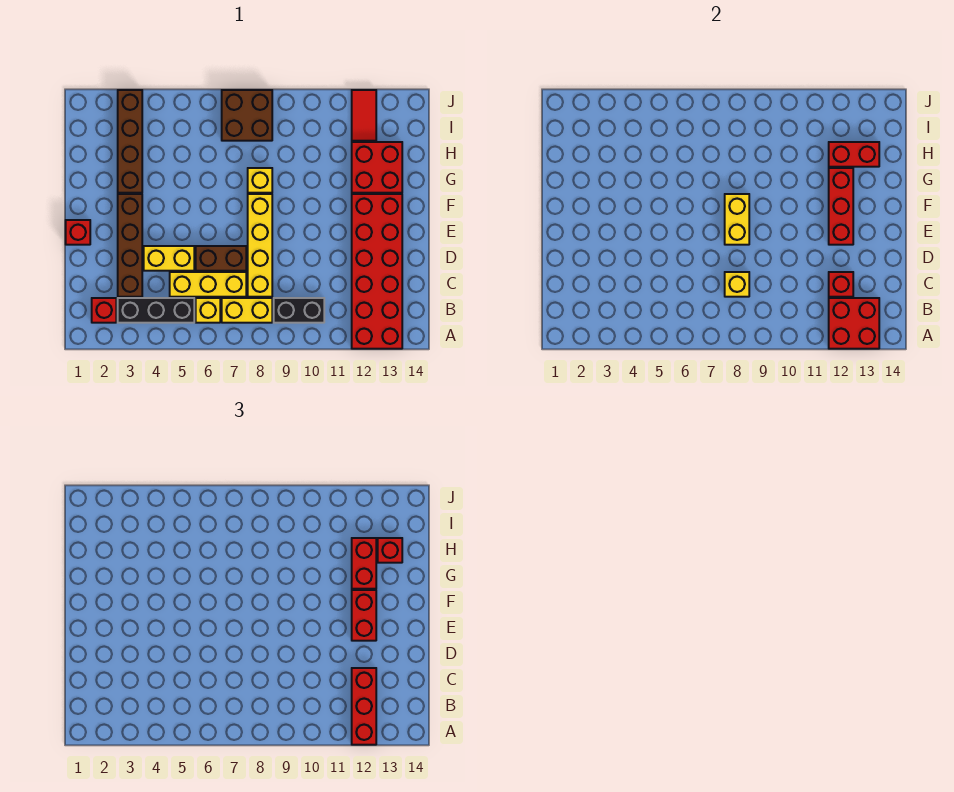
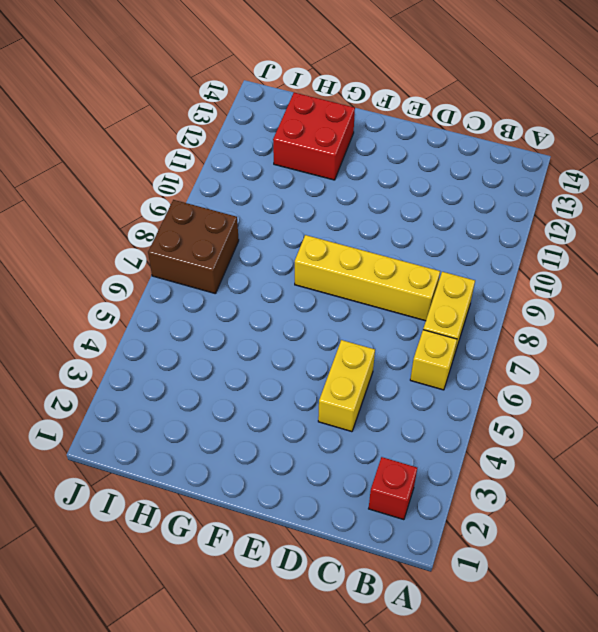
none -> red brick A12:F13 level 1
none -> black brick B3:B5 level 1
none -> black brick B9:B10 level 1

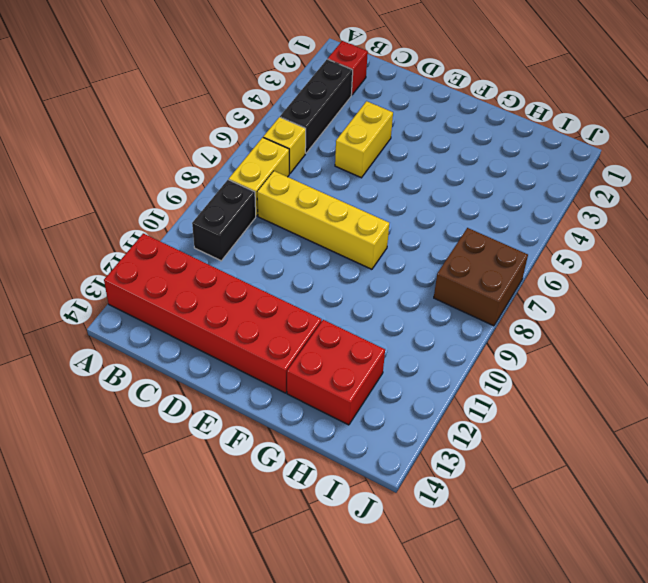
none -> brown brick C3:F3 level 1
none -> yellow brick C5:C7 level 1
none -> brown brick D6:D7 level 1

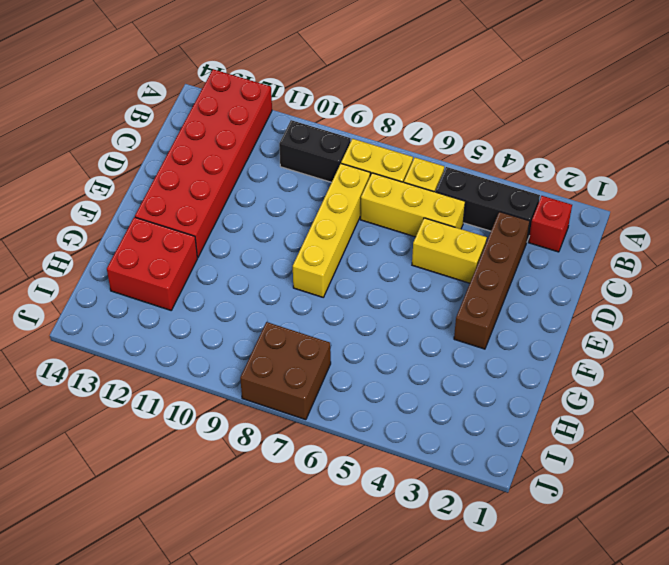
none -> brown brick D6:D7 level 1
none -> red brick E1 level 1
none -> brown brick G3:J3 level 1

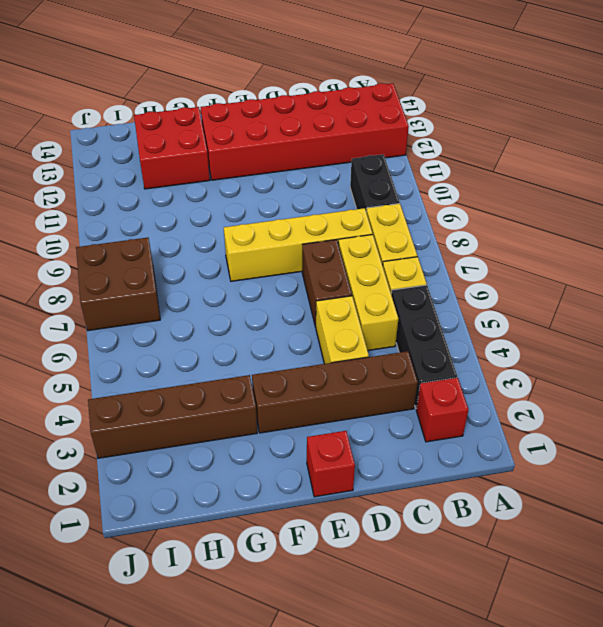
none -> yellow brick G8 level 1
none -> red tile I12:J12 level 1
none -> red brick A12:B13 level 2

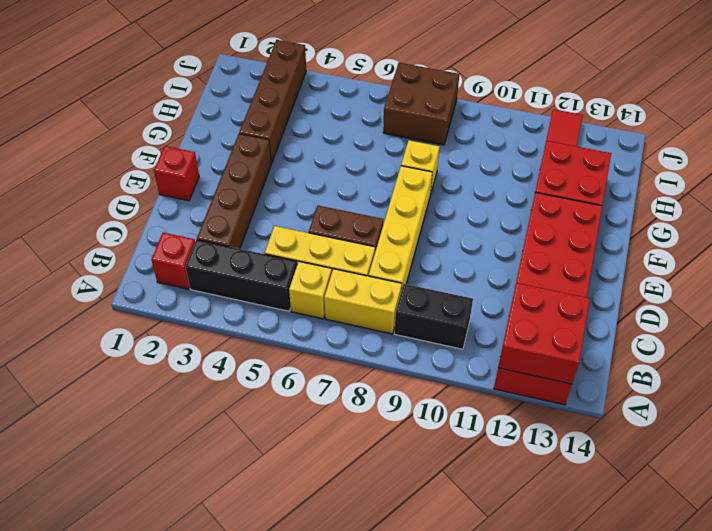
none -> yellow brick D4:D5 level 1
none -> yellow brick C8 level 2
none -> red brick C12 level 2

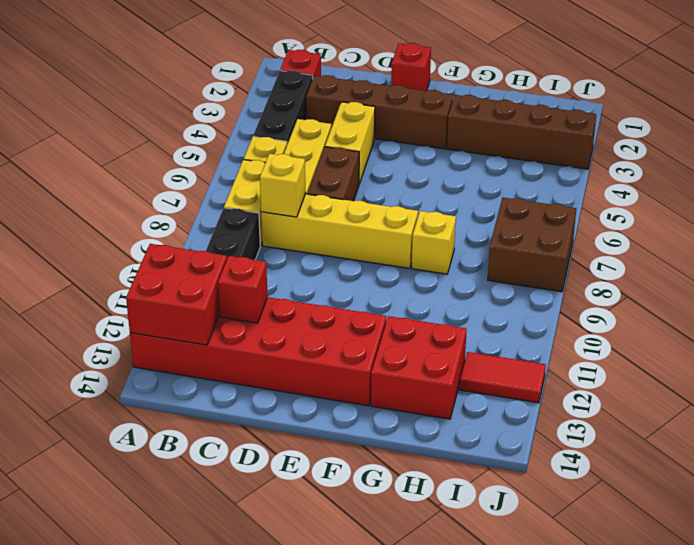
none -> yellow brick E8:F8 level 2
none -> red brick E12:G12 level 2
none -> red brick H12:H13 level 2

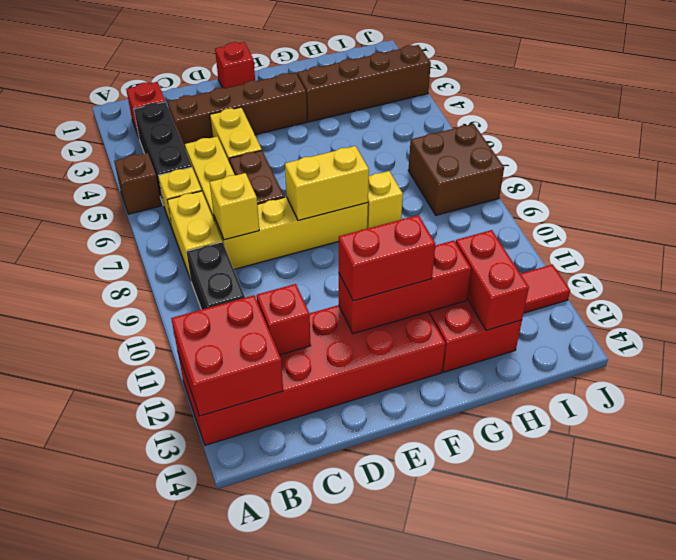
brown brick A5 level 1 -> none
none -> red brick A12:C12 level 3
none -> red brick G12:H12 level 3
none -> red brick H13 level 3

